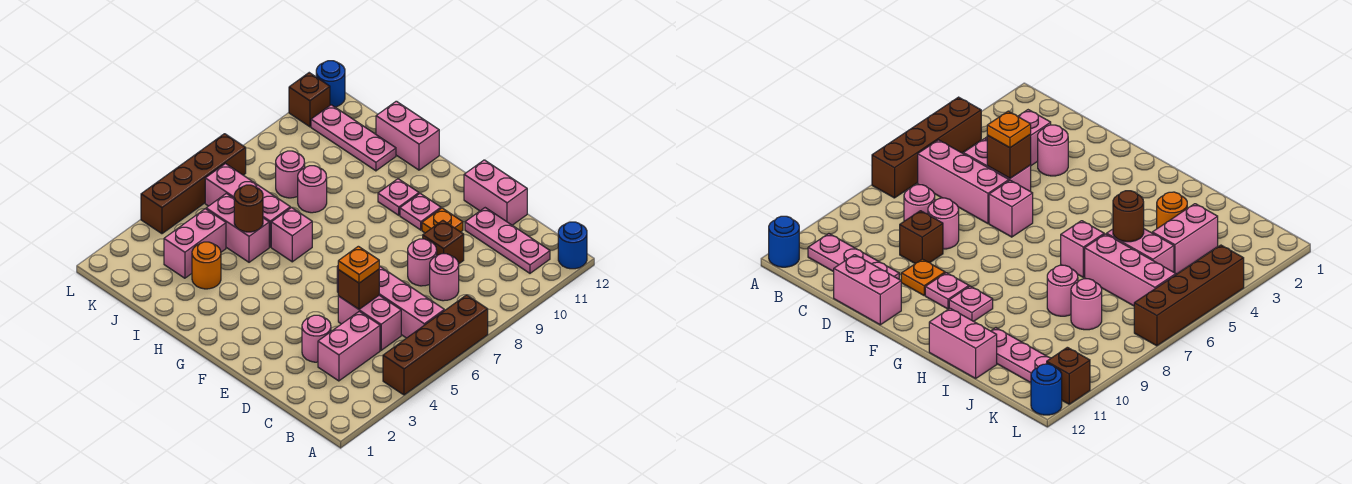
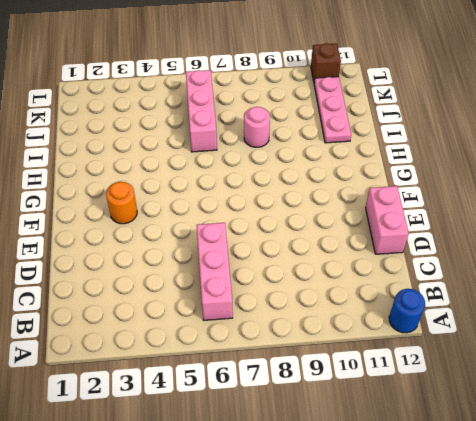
orange round brick F3 level 1 -> orange round brick I3 level 1
none -> brown brick A4:A7 level 1
none -> pink plate B11:D11 level 1
none -> pink brick C3:C4 level 1
none -> pink brick C5:D5 level 1

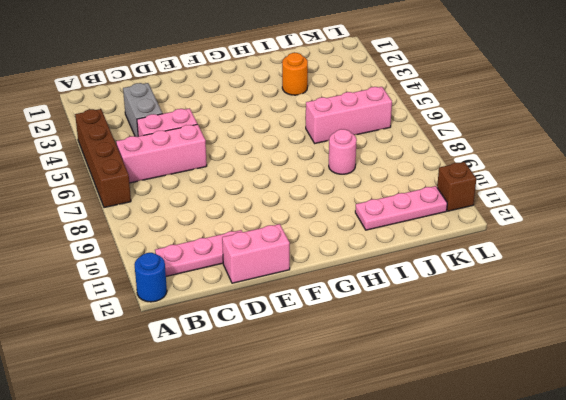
grey brick C3:C4 level 1 -> pink brick C3:C4 level 1
none -> pink round brick C8 level 1
none -> pink round brick D3 level 1
none -> pink round brick D8 level 1
none -> brown brick D9 level 1

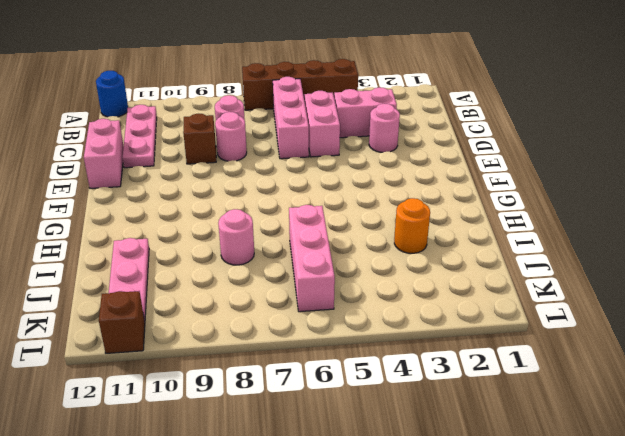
none -> pink brick E6 level 1
none -> orange plate E10 level 1
none -> pink plate F10 level 1
none -> pink plate G10 level 1

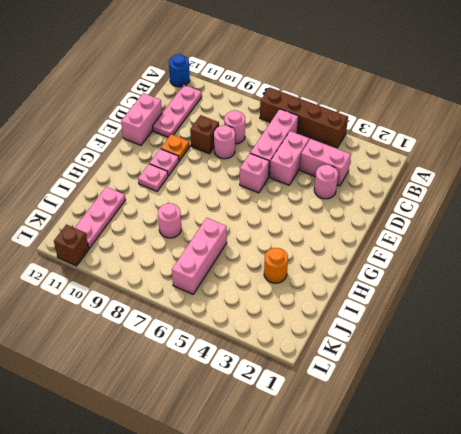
none -> pink brick H6 level 1
none -> pink brick H12:I12 level 1
none -> pink brick I5:J5 level 1
none -> pink brick J3:J4 level 1

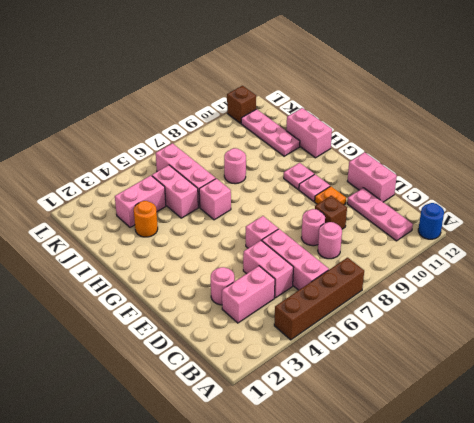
none -> pink round brick J8 level 1
none -> brown brick L4:L7 level 1
none -> blue round brick L12 level 1
none -> brown brick D5 level 2

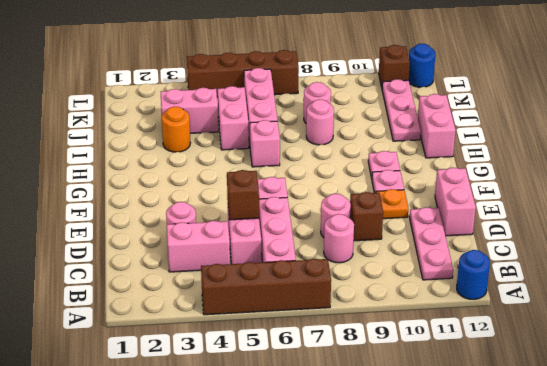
none -> brown round brick I5 level 2
none -> orange plate D5 level 3

